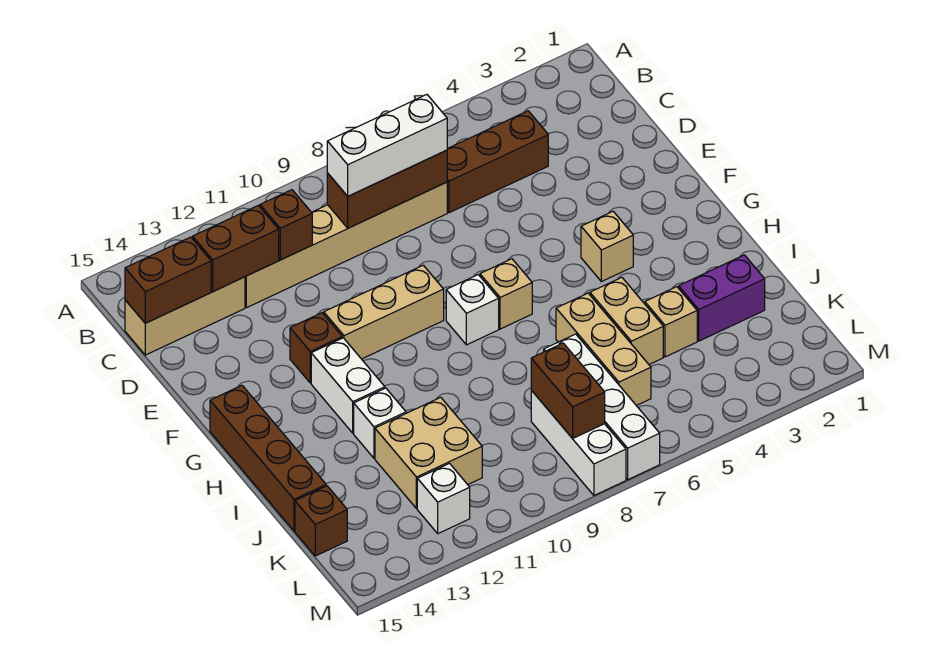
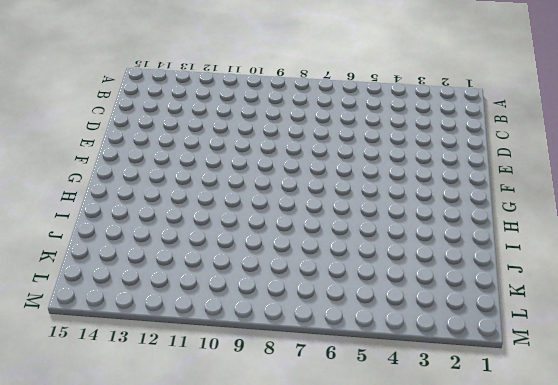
none -> brown brick C4:C6 level 1
none -> tan brick C7:C12 level 1
none -> tan brick C13:C15 level 1

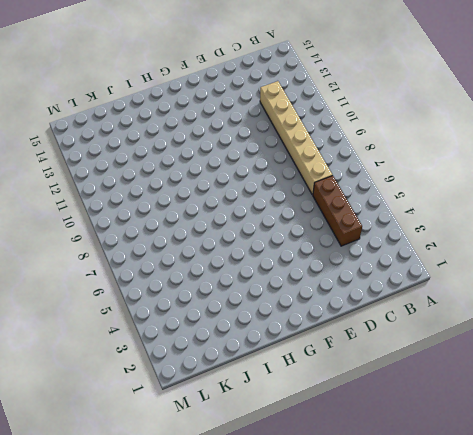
none -> tan brick C13:C15 level 1
none -> tan brick F9:F11 level 1
none -> brown brick F12 level 1

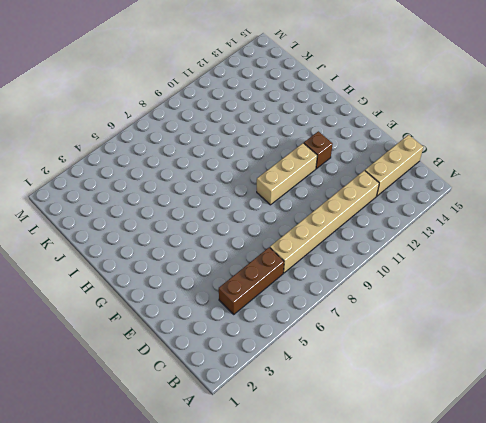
none -> tan brick G4 level 1
none -> tan brick G7 level 1
none -> white brick G8 level 1

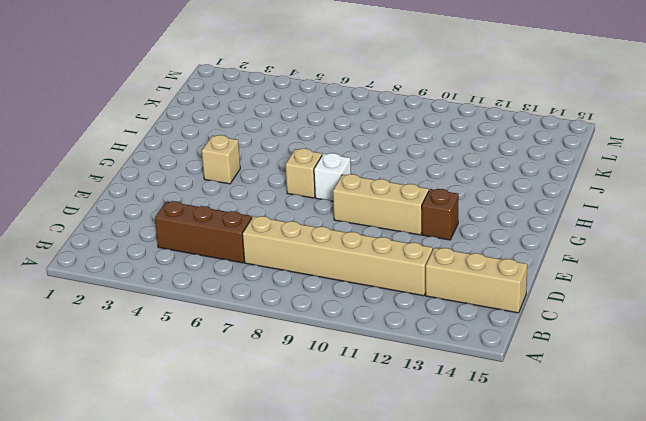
none -> white brick G12:H12 level 1
none -> brown brick G15:J15 level 1
none -> tan brick I5:J5 level 1

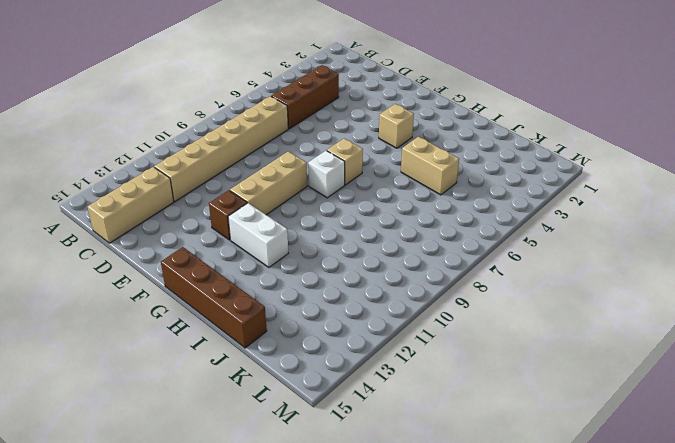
none -> tan brick I6:K6 level 1
none -> white brick I12 level 1
none -> purple brick J2:J3 level 1

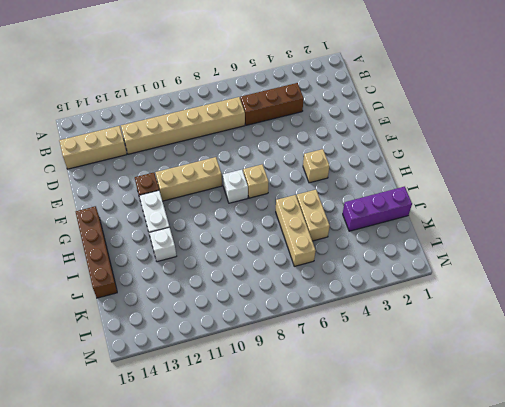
purple brick J1:J3 level 1 -> purple brick J2:J3 level 1
none -> tan brick J4 level 1
none -> white brick J7:M7 level 1
none -> tan brick J11:K12 level 1

